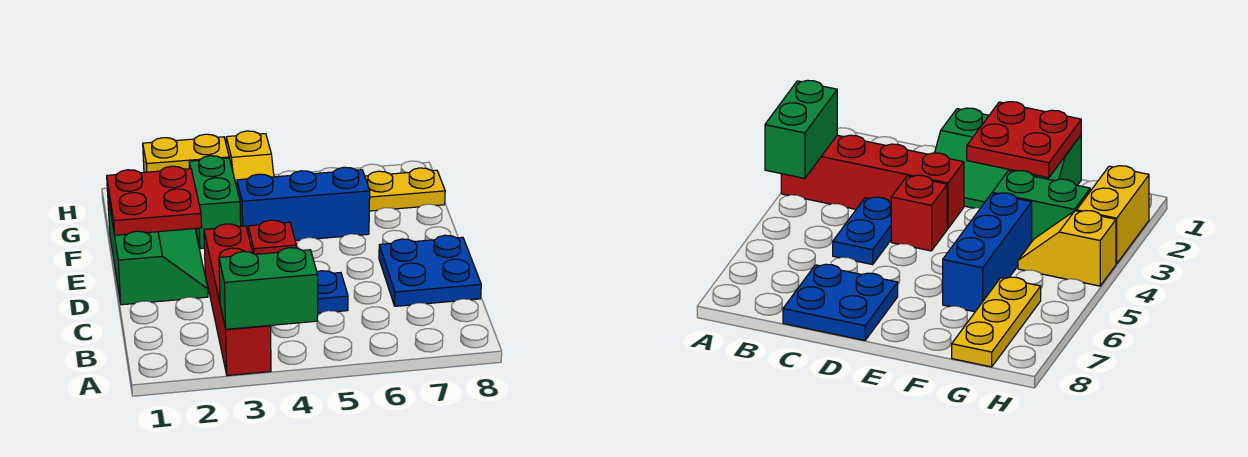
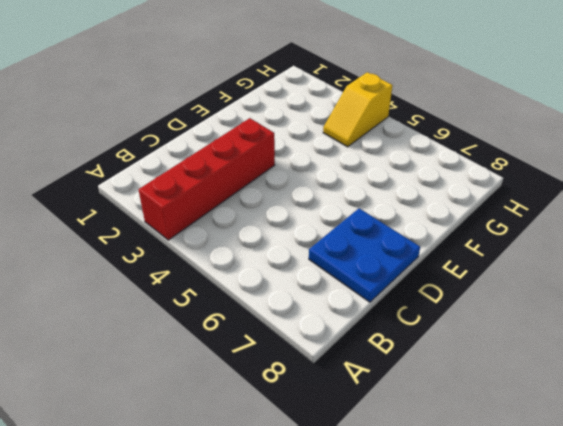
none -> blue plate C4:C5 level 1
none -> green slope D1:F2 level 1 top 1
none -> red brick D4 level 1

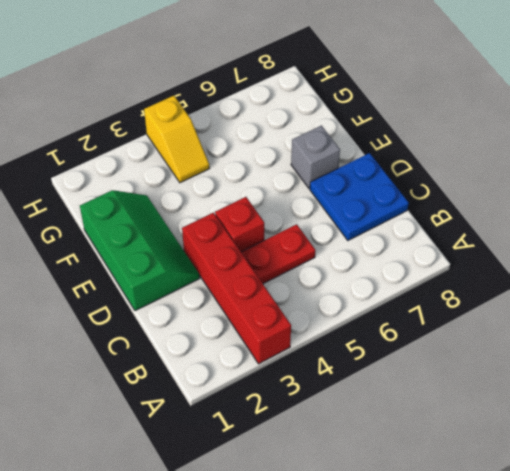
red plate C4:C5 level 1 -> blue plate C4:C5 level 1
grey brick E7 level 1 -> none
none -> green brick F3:G3 level 1
none -> blue brick F4:F6 level 1
none -> yellow plate G6:G8 level 1

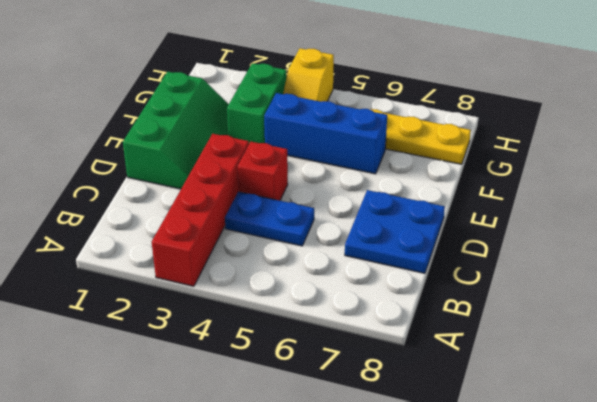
none -> yellow brick H2:H3 level 1
none -> green brick A3:A4 level 2
none -> red plate E1:F2 level 2

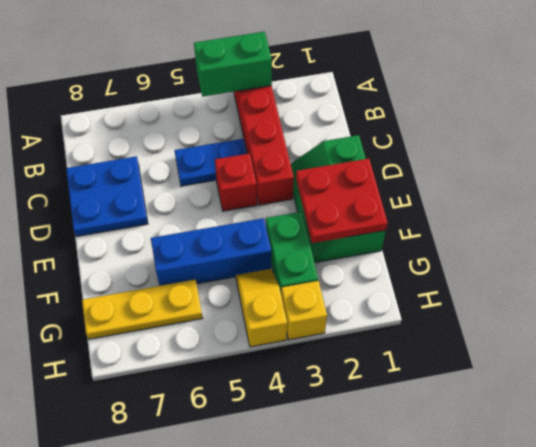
yellow brick H3 level 1 -> yellow brick H2:H3 level 1

